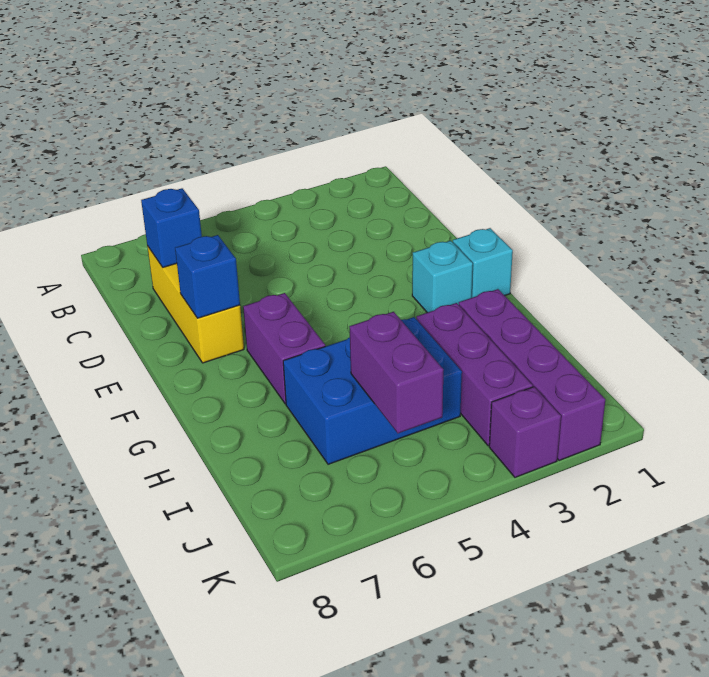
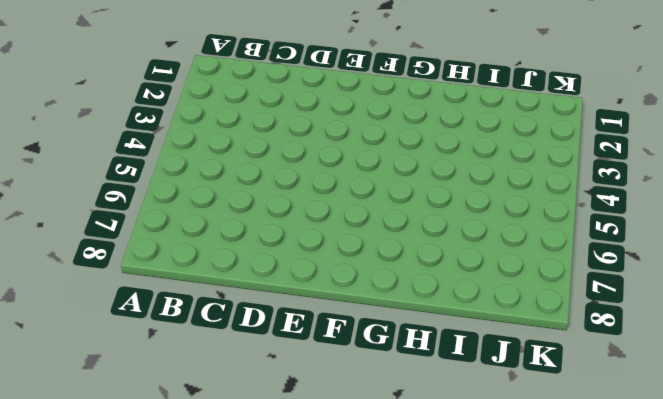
none -> yellow brick C7:E7 level 1
none -> cyan brick F1 level 1

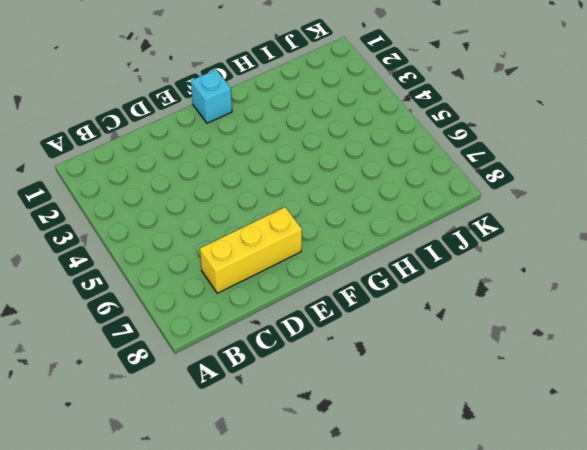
none -> cyan brick F2 level 1
none -> purple brick F6:G6 level 1

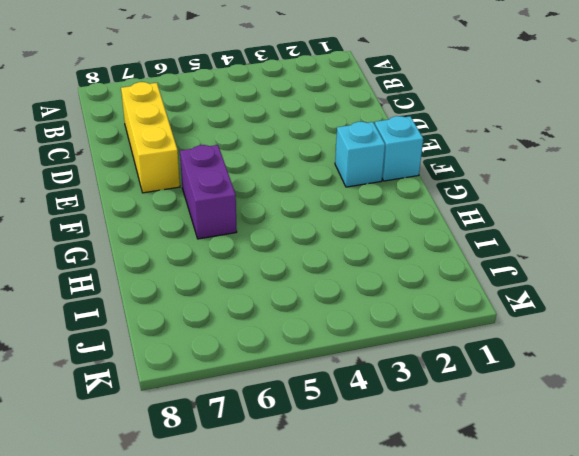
none -> purple brick H2:K2 level 1
none -> purple brick H3:J3 level 1

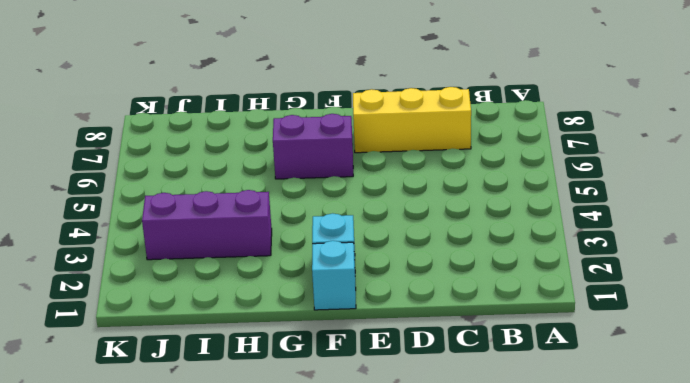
none -> purple brick H2:K2 level 1
none -> blue brick H4:I6 level 1

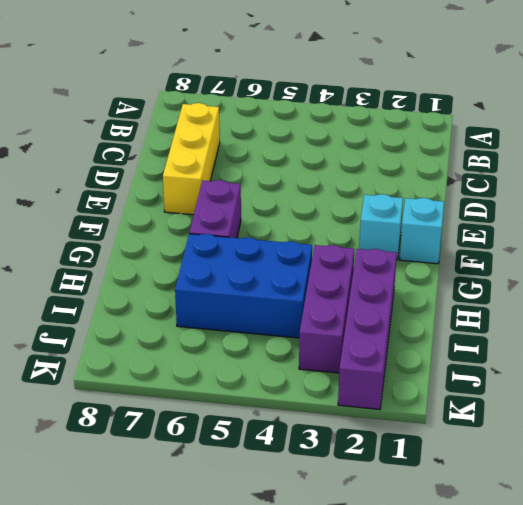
none -> purple brick K3 level 1
none -> blue brick C7 level 2

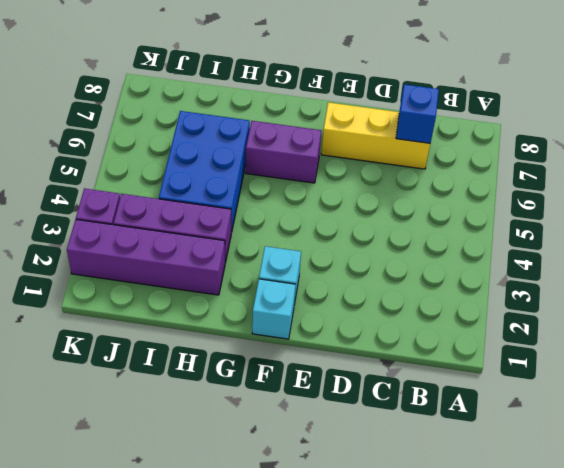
none -> blue brick E7 level 2
none -> purple brick I5:J5 level 2

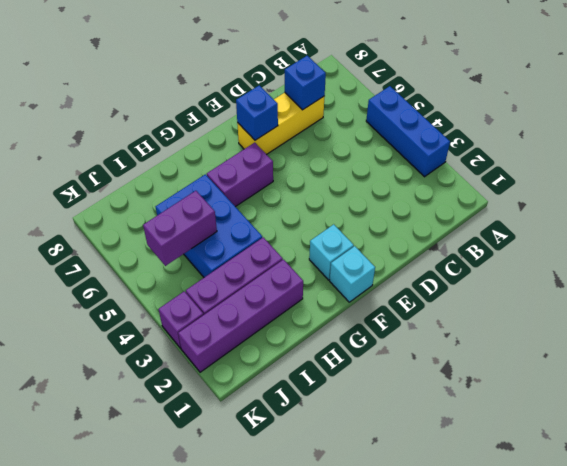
blue brick A3:A5 level 1 -> none

